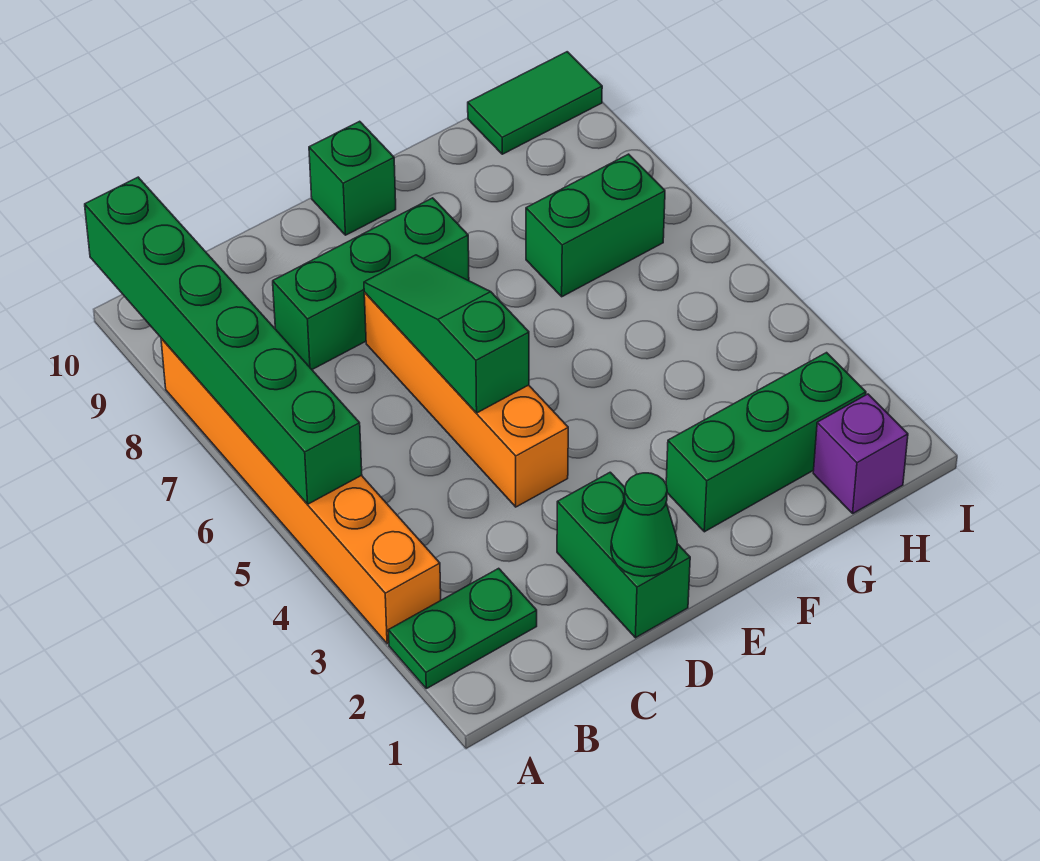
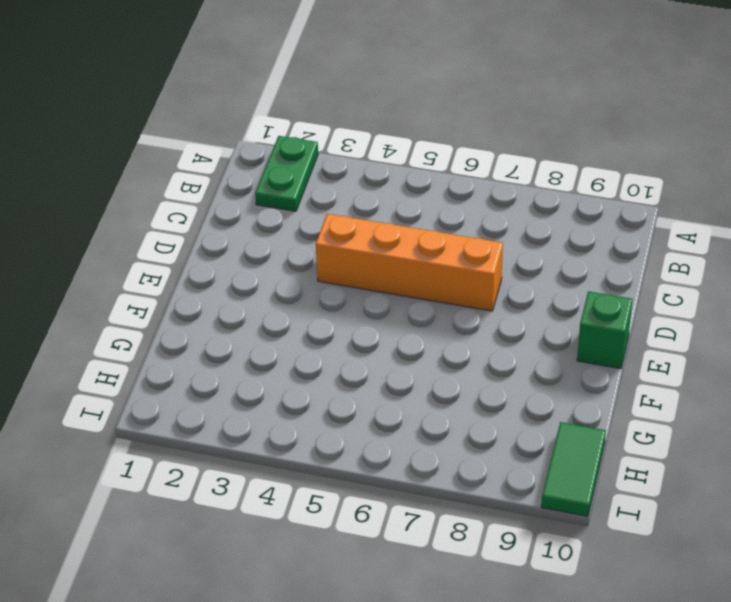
none -> orange brick A3:A8 level 1
none -> green brick C8:E8 level 1
none -> green brick D1:D2 level 1

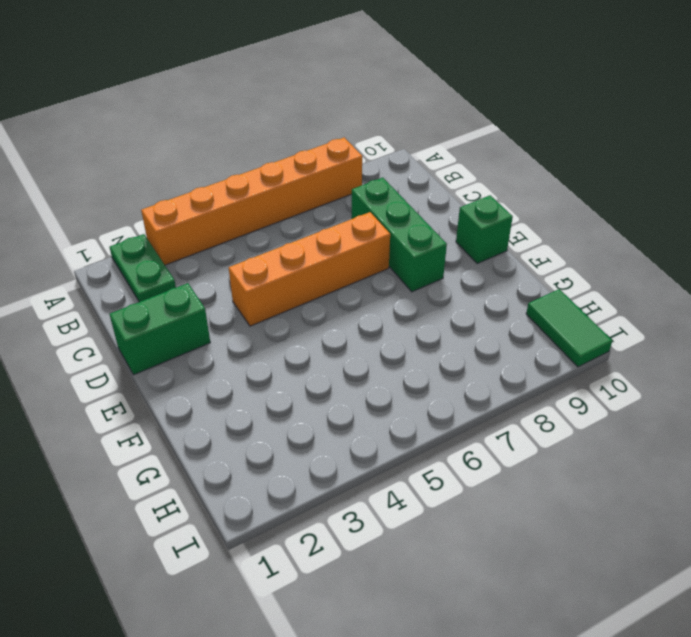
none -> green brick F2:H2 level 1
none -> green brick G7:H7 level 1
none -> purple brick H1 level 1

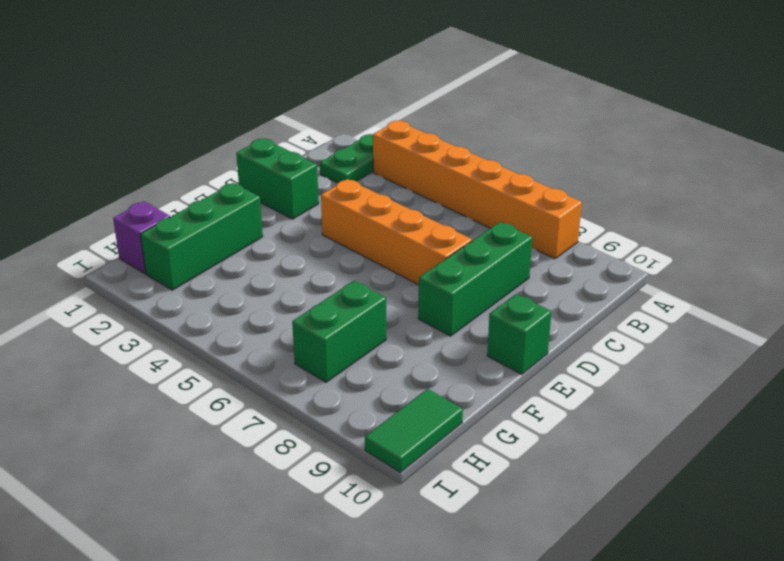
none -> green brick A5:A10 level 2
none -> green cone D1 level 2
none -> green slope D5:D7 level 2 top 5

